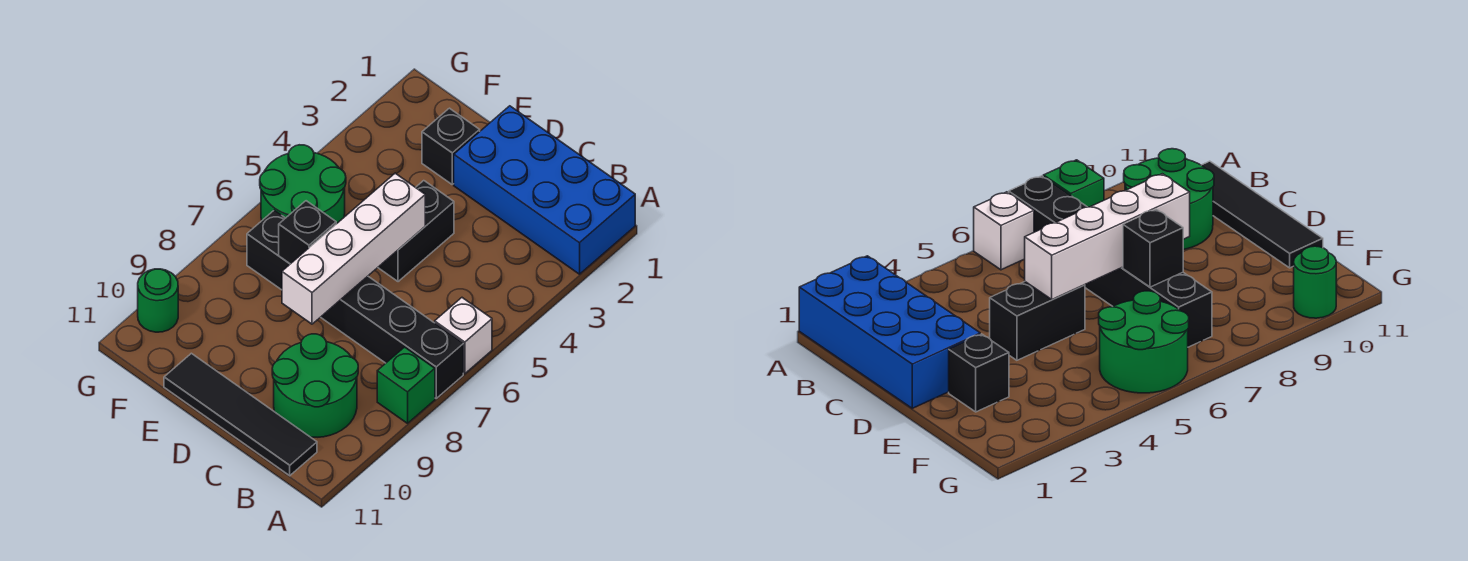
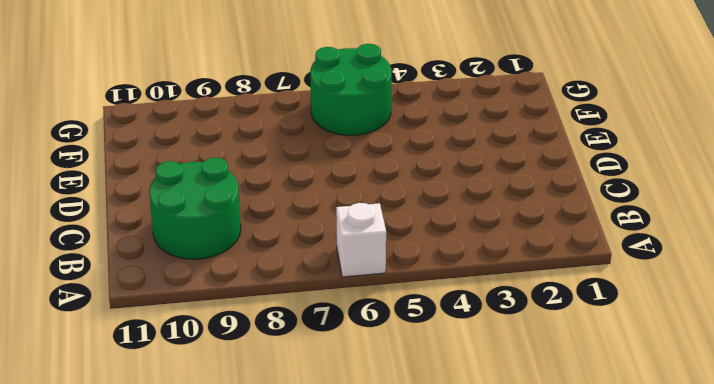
none -> blue brick A1:D2 level 1
none -> black brick A7:F7 level 1
none -> green brick A8 level 1

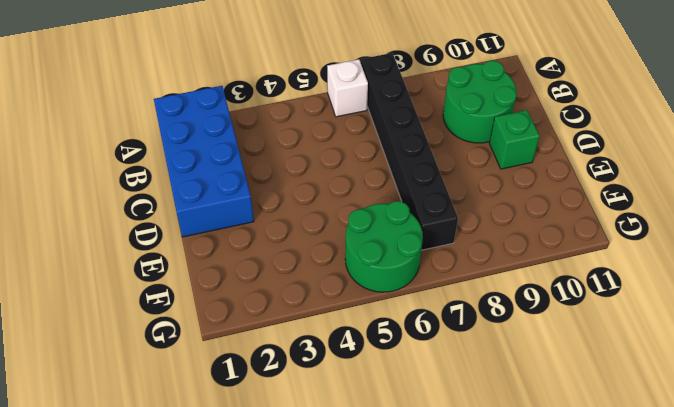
green brick D10 level 1 -> green brick A8 level 1
none -> black tile B11:E11 level 1
none -> black brick D4:D5 level 1
none -> black brick E2 level 1

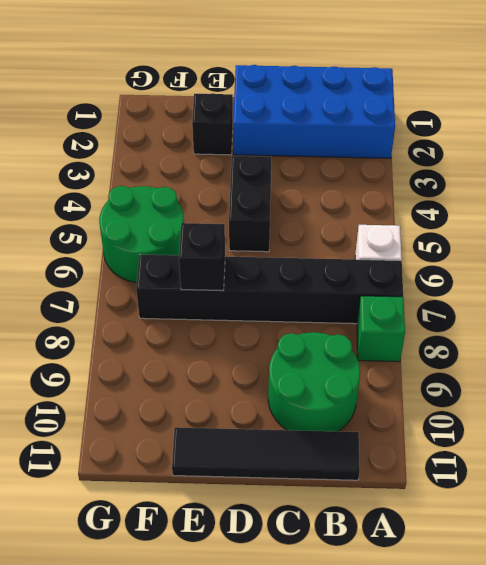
none -> green round brick G10 level 1
none -> white brick D5:D8 level 2

